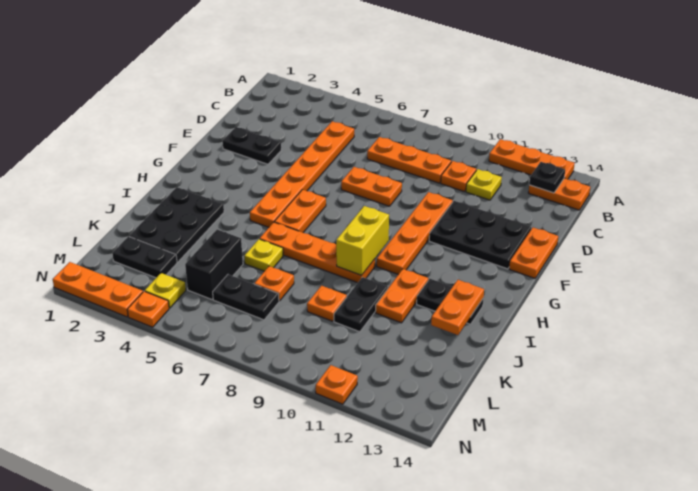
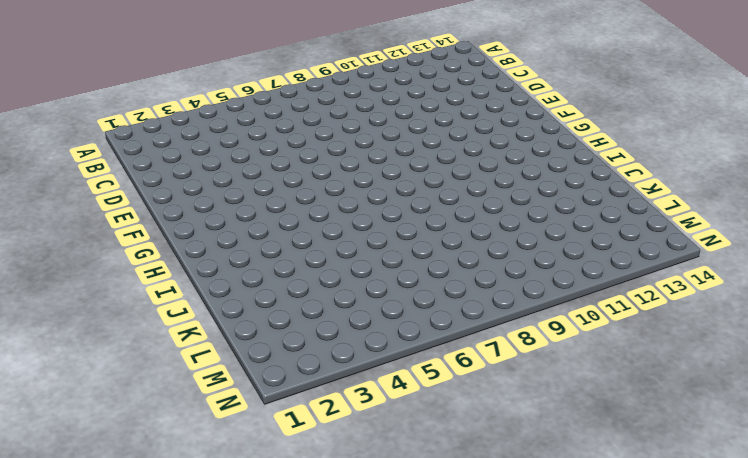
none -> orange plate A11:A13 level 1
none -> orange plate B13:B14 level 1
none -> orange plate C5:H5 level 1
none -> orange plate C7:C9 level 1

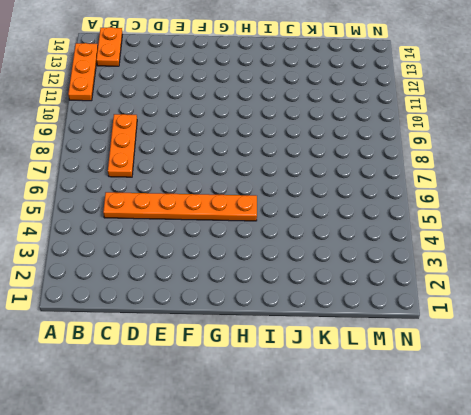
none -> orange plate C10 level 1
none -> yellow plate C11 level 1
none -> black plate E2:E3 level 1
none -> orange plate E7:E8 level 1

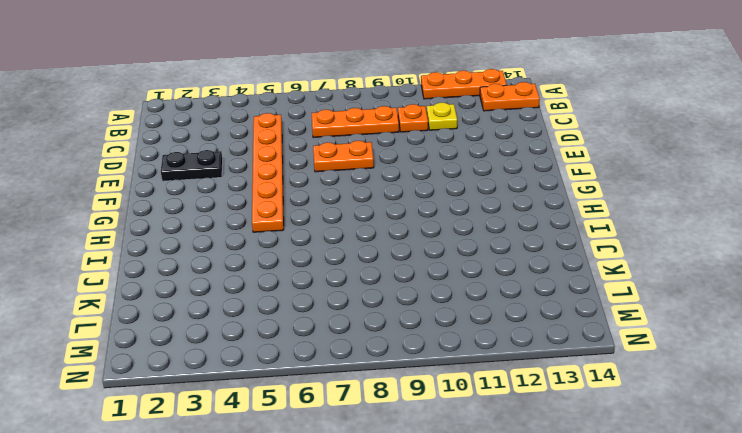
none -> orange plate E10:H10 level 1
none -> black plate E11:F13 level 1
none -> orange plate E14:F14 level 1
none -> orange plate G6:H6 level 1

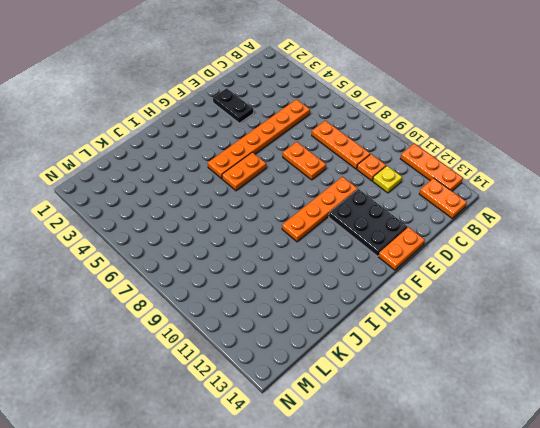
none -> black plate I2:K3 level 1
none -> orange plate I6:I9 level 1
none -> orange plate I11:J11 level 1
none -> black plate I12:I13 level 1

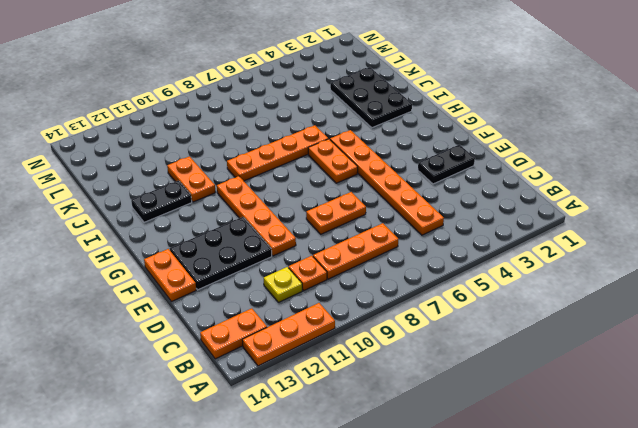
none -> yellow plate J6 level 1
none -> black plate J10:K10 level 1
none -> black brick K5:L5 level 1
none -> orange plate K7 level 1

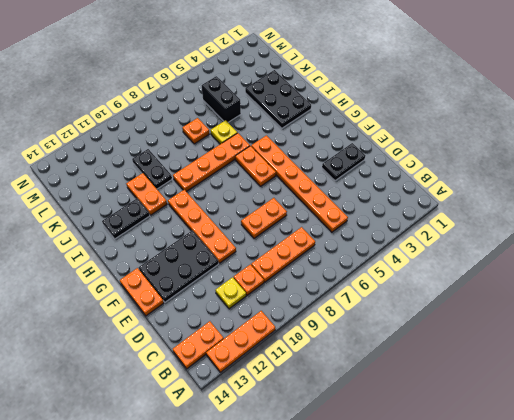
none -> orange plate K9 level 1
none -> black plate L2:L3 level 1
none -> black plate L6:L7 level 1
none -> yellow plate M4 level 1

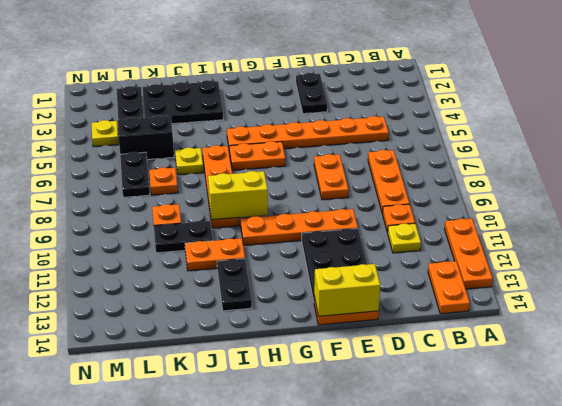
yellow brick E14:F14 level 2 -> none
none -> orange plate N1:N3 level 1
none -> orange plate N4 level 1
none -> orange plate N11 level 1
none -> black plate B13 level 2

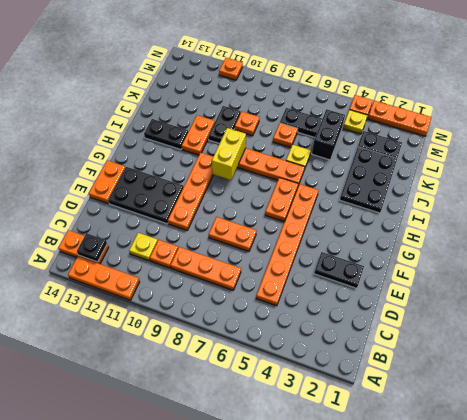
none -> orange plate I13:J13 level 2

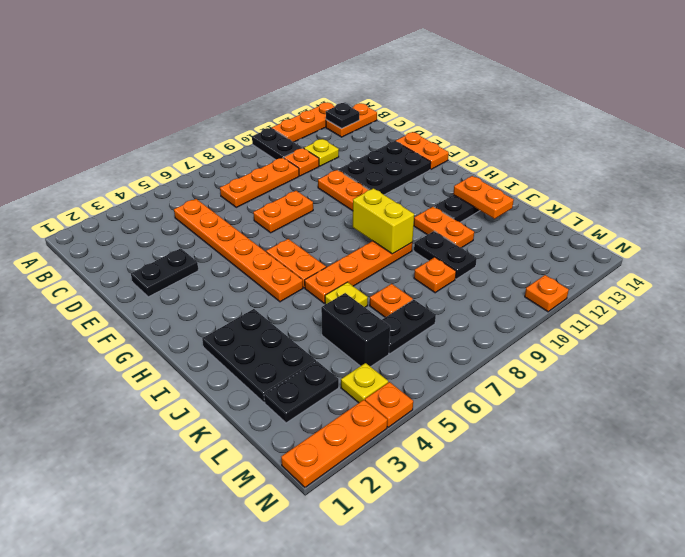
black plate A10:B10 level 1 -> none

